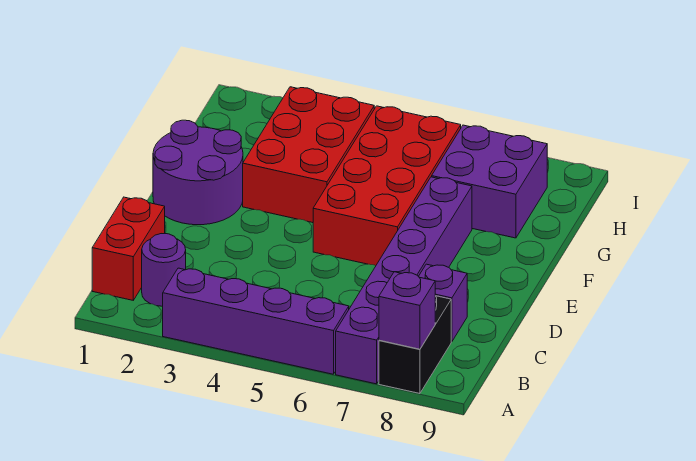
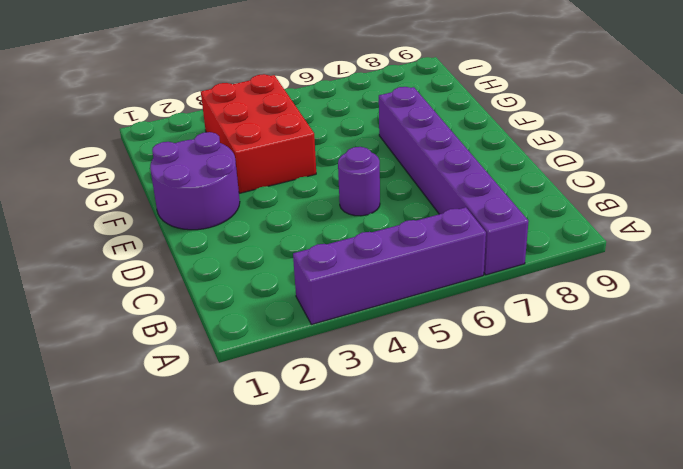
purple round brick D5 level 1 -> purple round brick B2 level 1
none -> black brick A8:B8 level 1
none -> red brick B1:C1 level 1

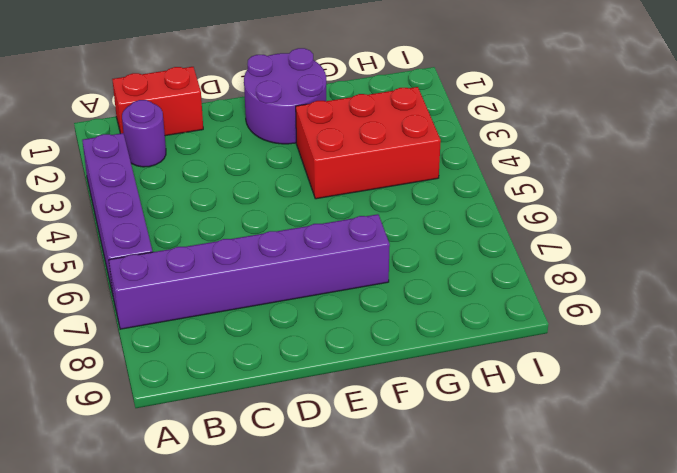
none -> black brick A8:B8 level 1
none -> purple brick C8 level 1

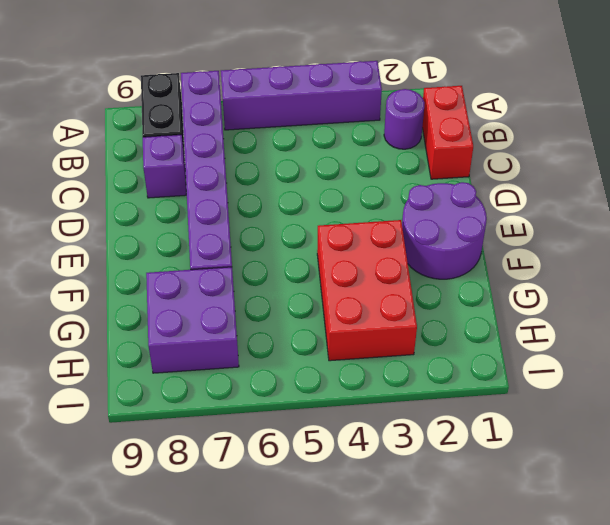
none -> red brick E5:H6 level 1
none -> purple brick A8 level 2

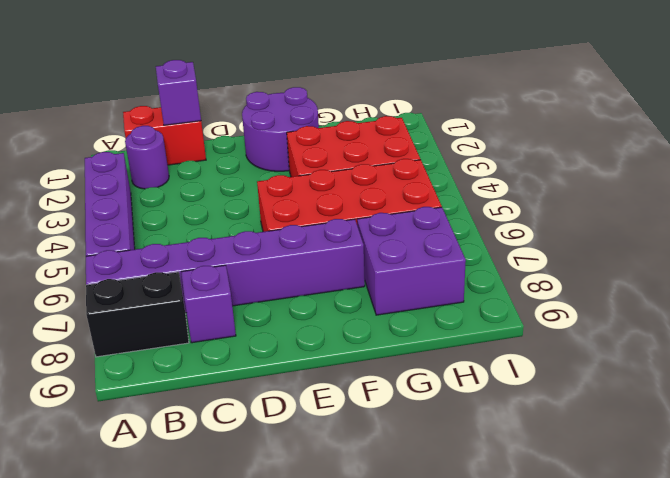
purple brick C1 level 2 -> purple brick A8 level 2

